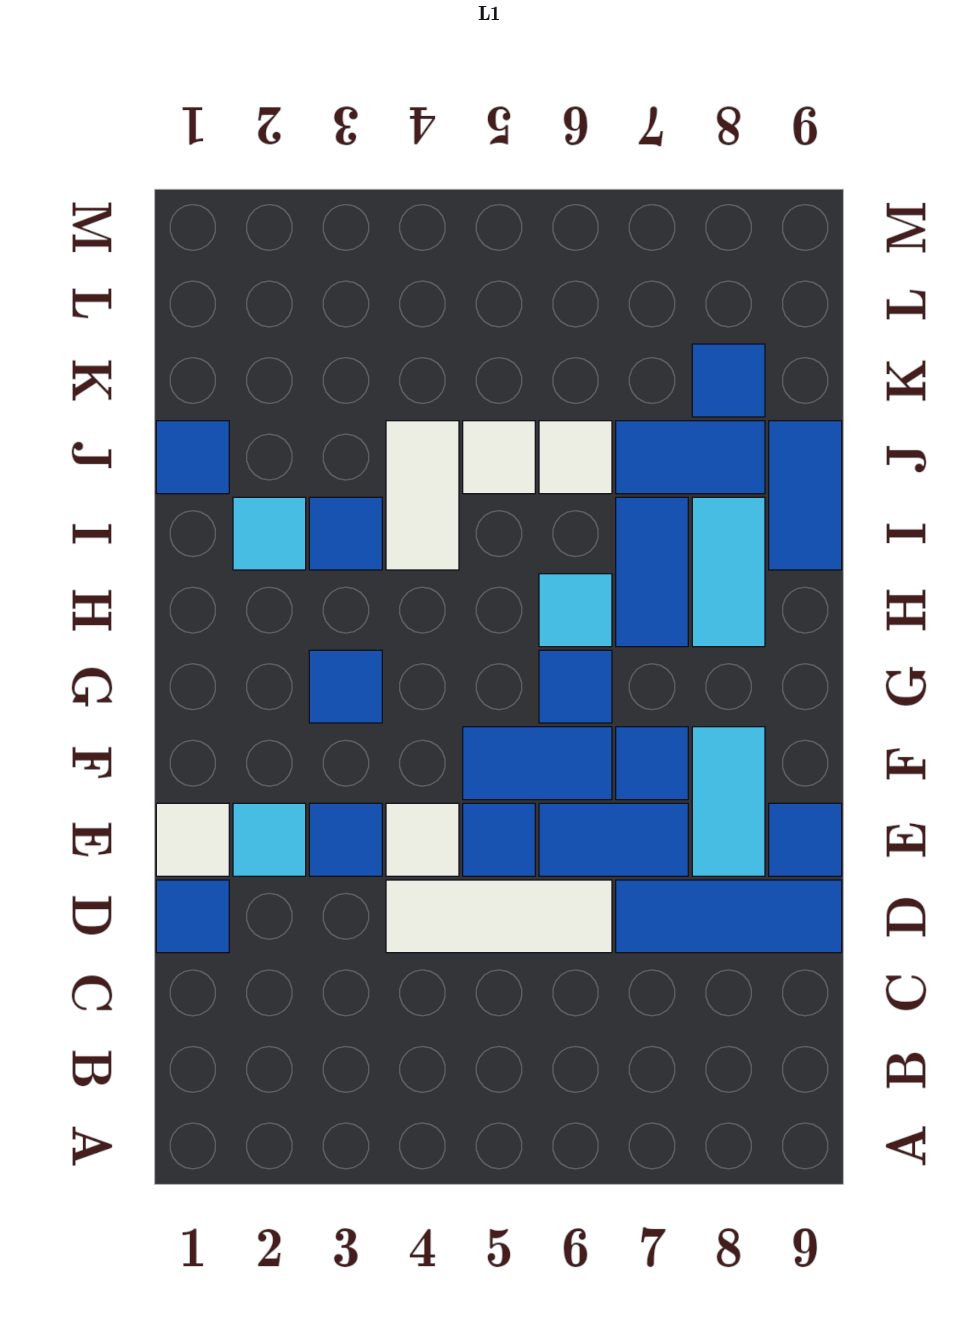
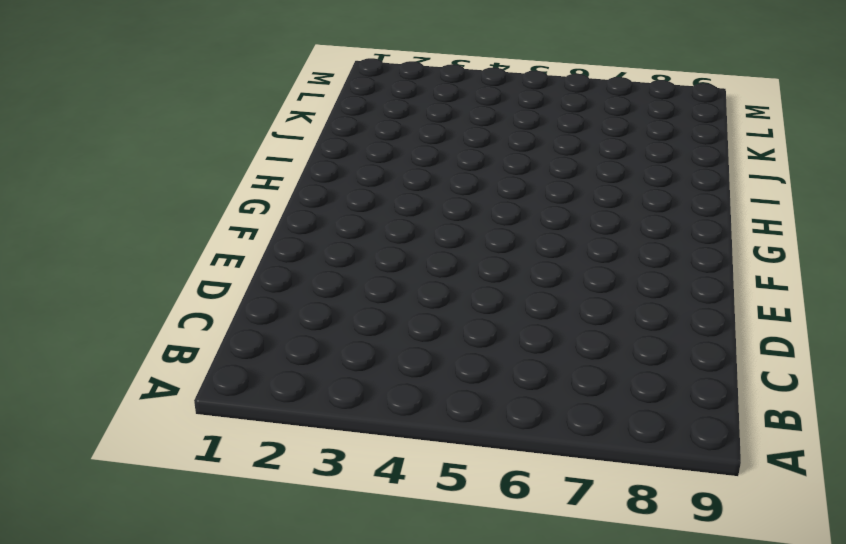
none -> blue tile D1 level 1
none -> white tile D4:D6 level 1
none -> blue tile D7:D9 level 1

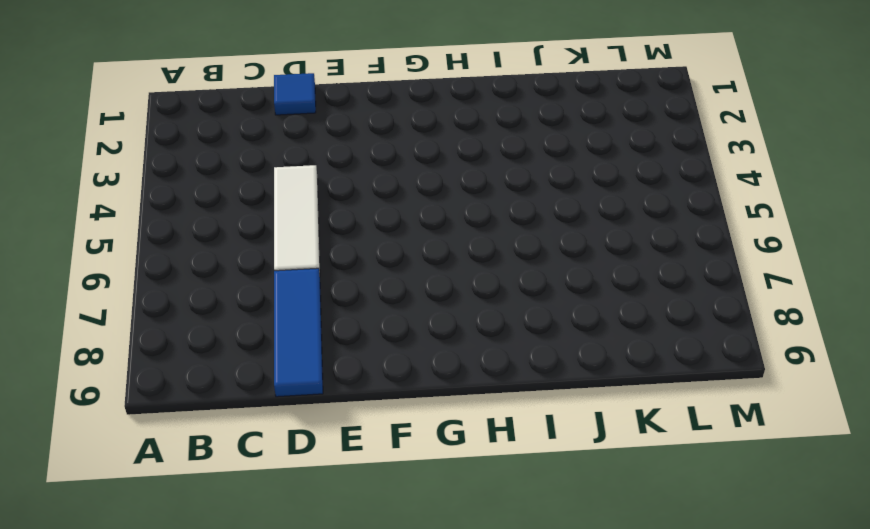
none -> white tile E1 level 1
none -> cyan tile E2 level 1
none -> blue tile E3 level 1

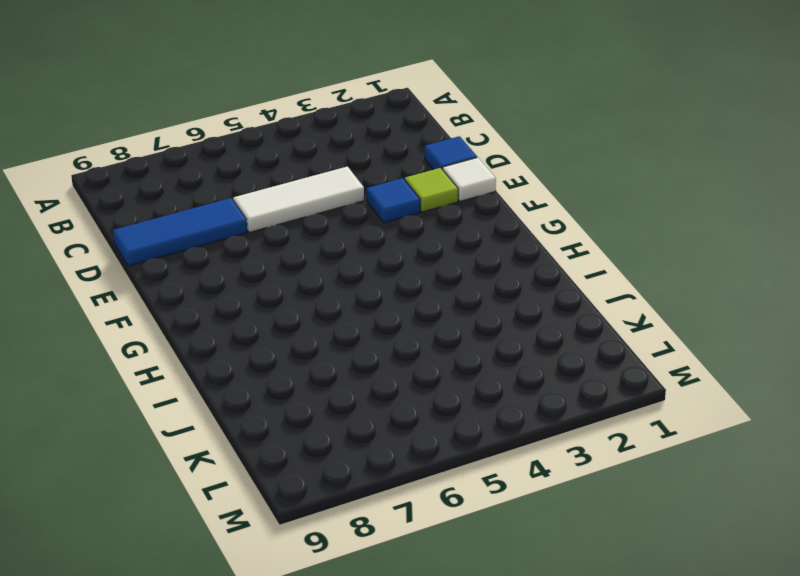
lime tile E2 level 1 -> cyan tile E2 level 1
none -> white tile E4 level 1
none -> blue tile E5 level 1
none -> blue tile E6:E7 level 1

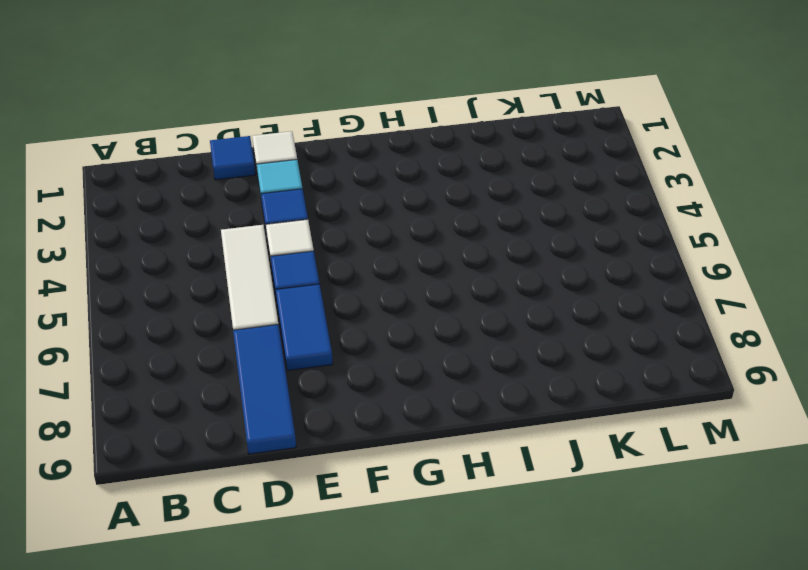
none -> cyan tile E8:F8 level 1
none -> blue tile E9 level 1
none -> blue tile F5:F6 level 1

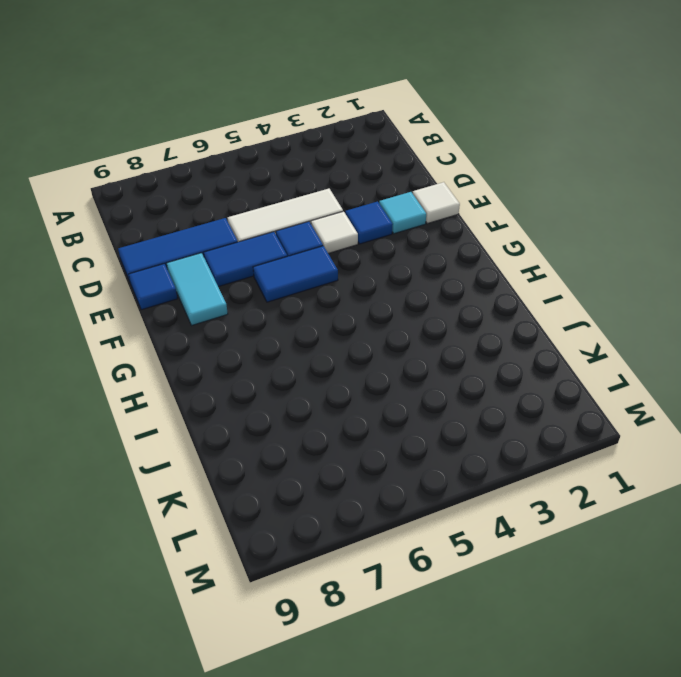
none -> blue tile D1 level 1
none -> blue tile F7 level 1
none -> blue tile G3 level 1

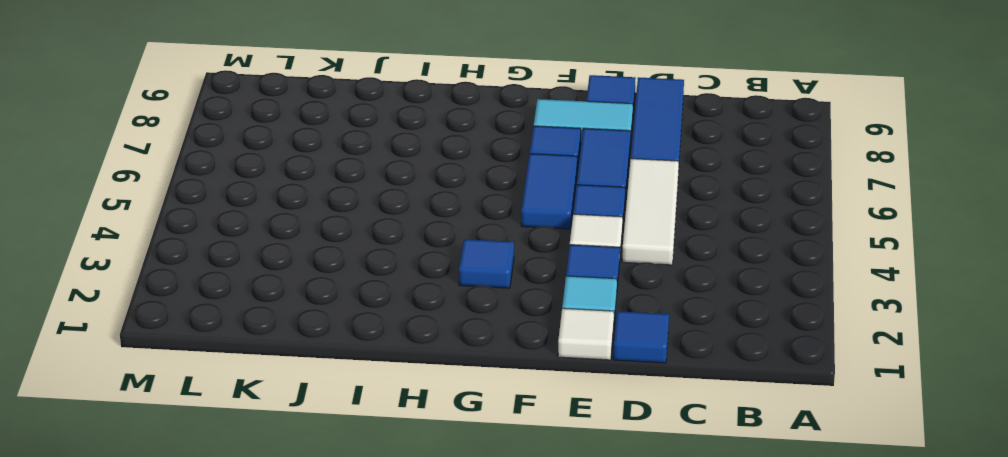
none -> blue tile G6 level 1
none -> cyan tile H6 level 1
none -> blue tile H7:I7 level 1

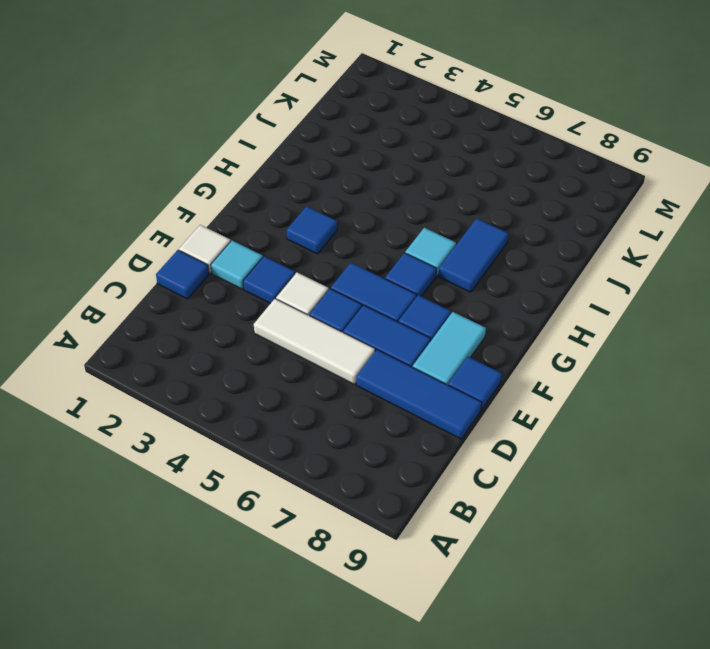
none -> cyan tile H8:I8 level 1
none -> cyan tile I2 level 1
none -> blue tile I3 level 1

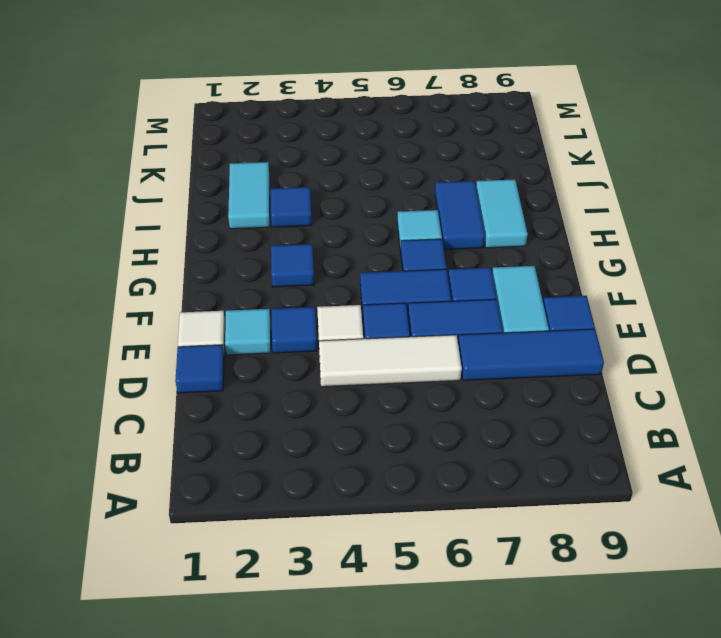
cyan tile I2:J2 level 1 -> cyan tile I2 level 1
none -> white tile I4:J4 level 1
none -> blue tile I9:J9 level 1
none -> blue tile J1 level 1

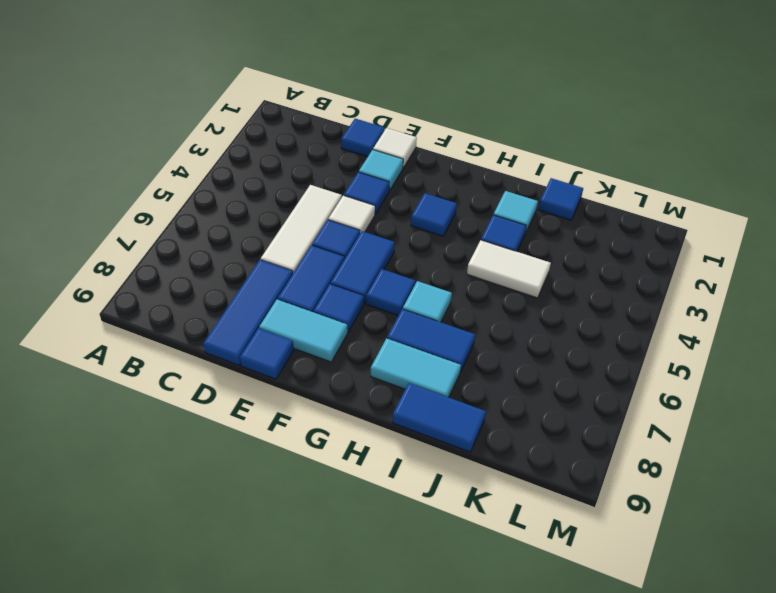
none -> white tile J5 level 1
none -> white tile J6 level 1
none -> blue tile J7:J8 level 1

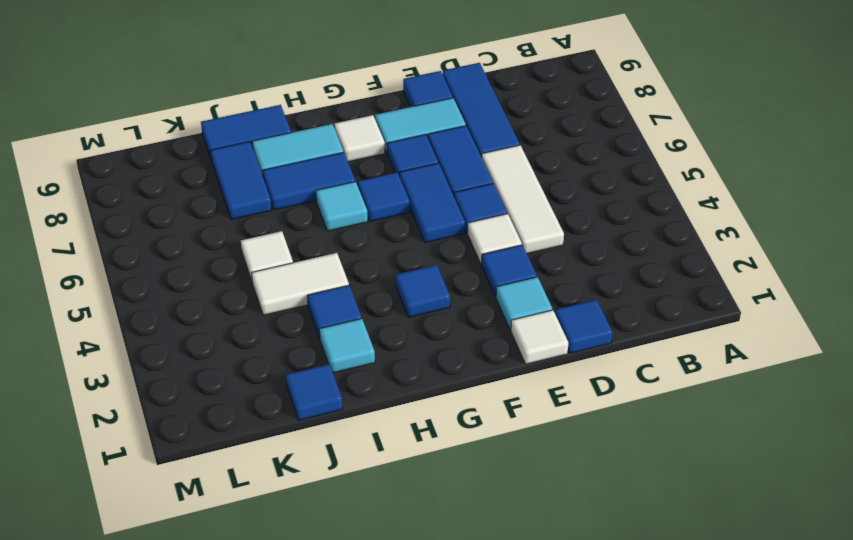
white tile G8 level 1 -> white tile J6 level 1
none -> blue tile K8 level 1

